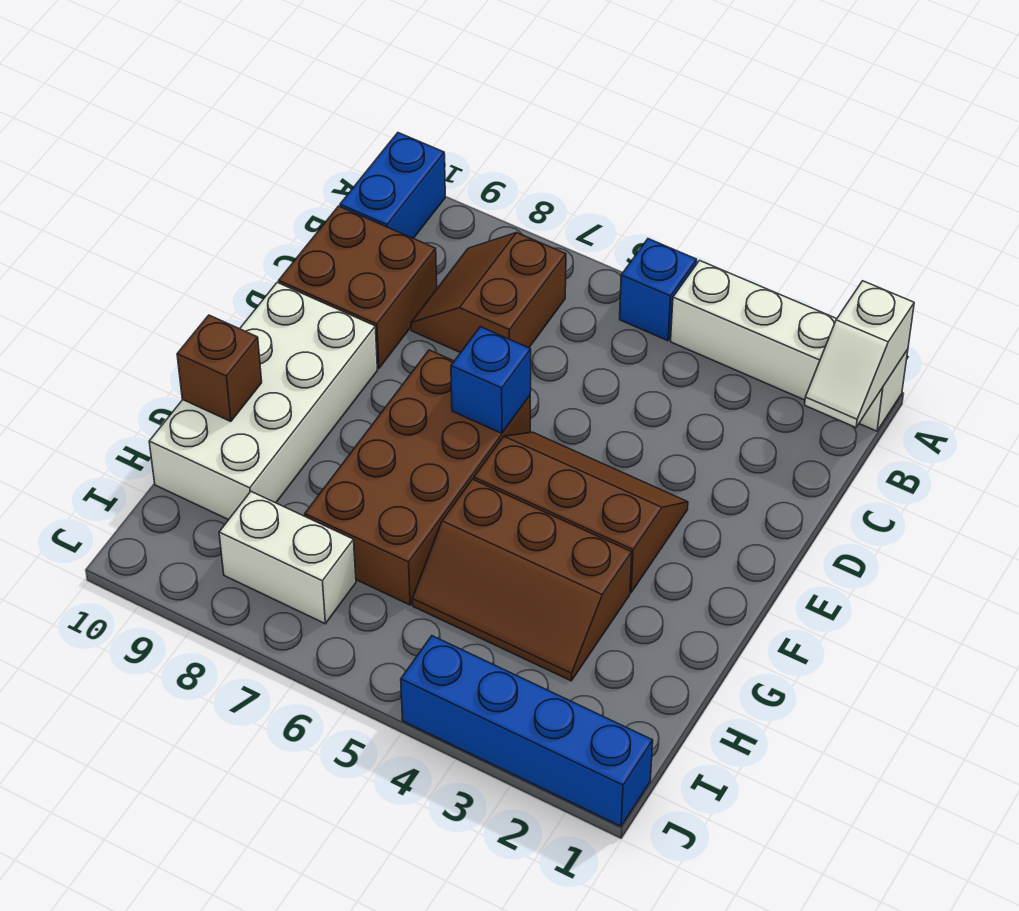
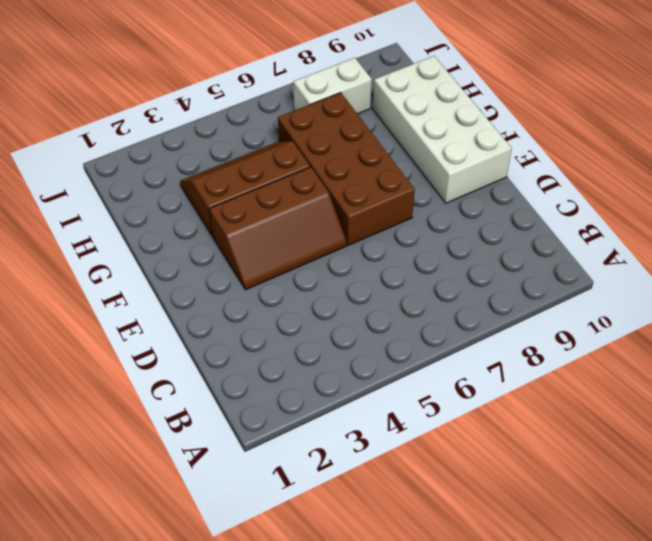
none -> white brick A1:A4 level 1
none -> blue brick A5 level 1
none -> blue brick A10:B10 level 1

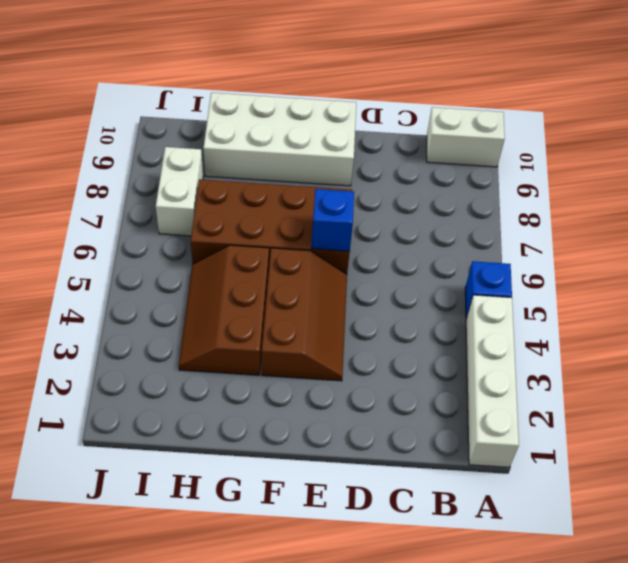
white brick A10:B10 level 1 -> blue brick A10:B10 level 1
none -> brown slope B7:C8 level 1 top 7
none -> brown brick C9:D10 level 1
none -> blue brick J1:J4 level 1

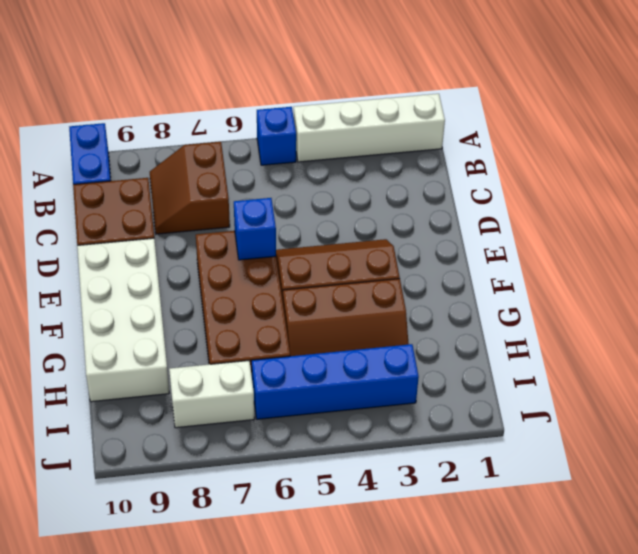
blue brick I3:I6 level 1 -> blue brick J1:J4 level 1
none -> white slope A1:B1 level 2 top A
none -> brown brick G10 level 2

